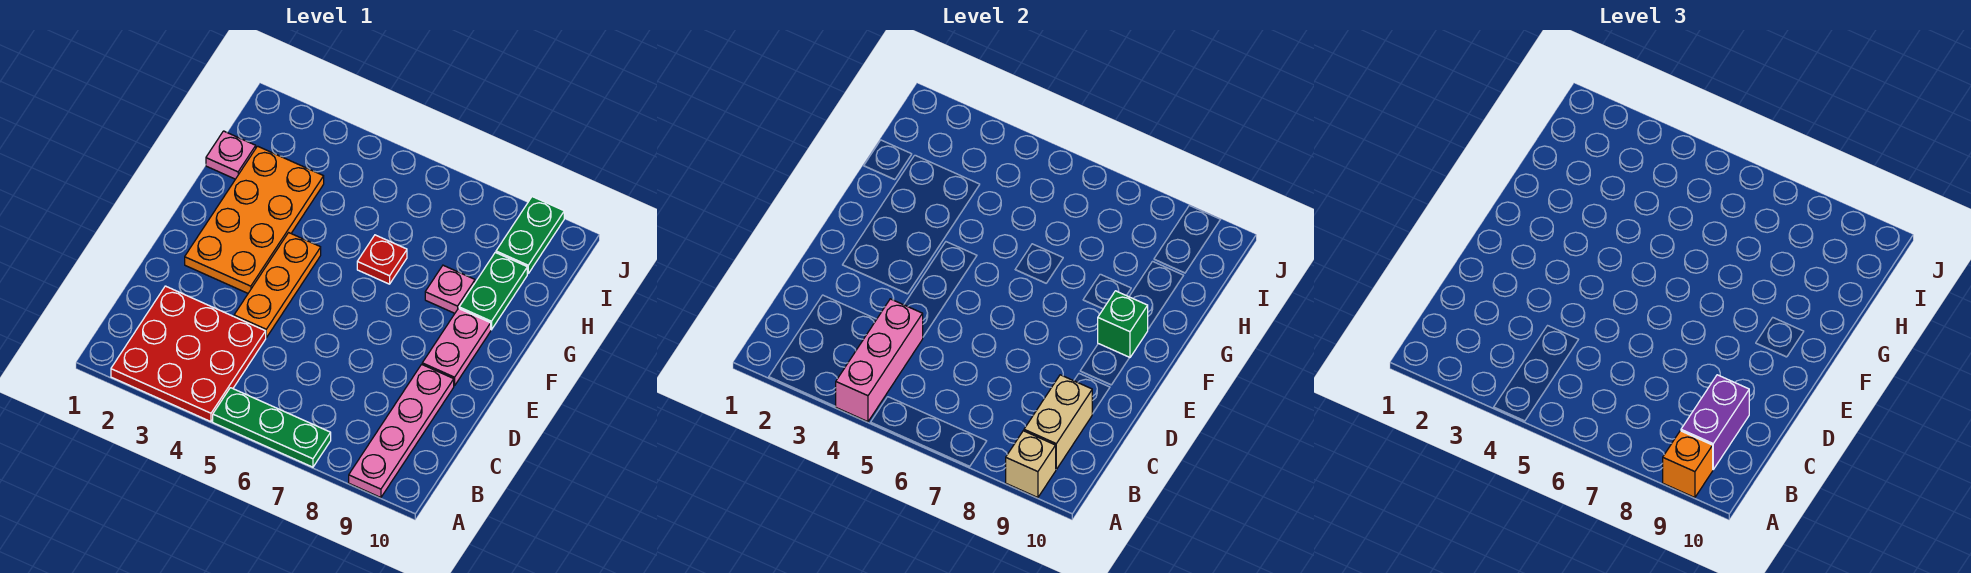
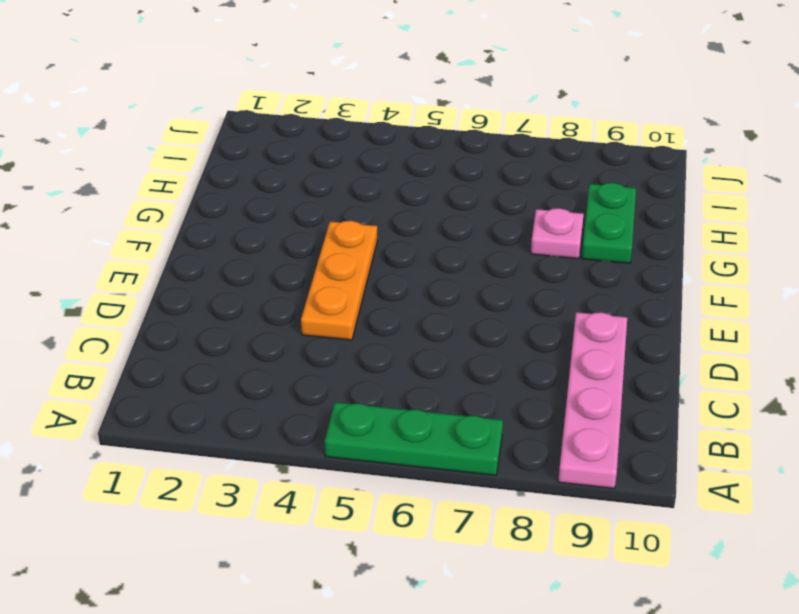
none -> red plate A2:C4 level 1
none -> orange plate E2:H3 level 1
none -> pink plate E9:F9 level 1

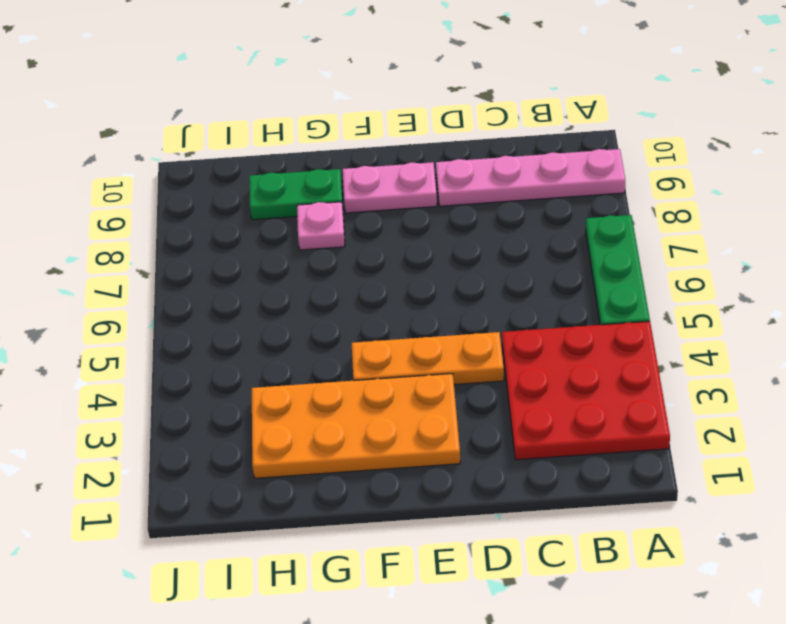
none -> red plate G6 level 1
none -> pink plate H1 level 1
none -> green plate I9:J9 level 1

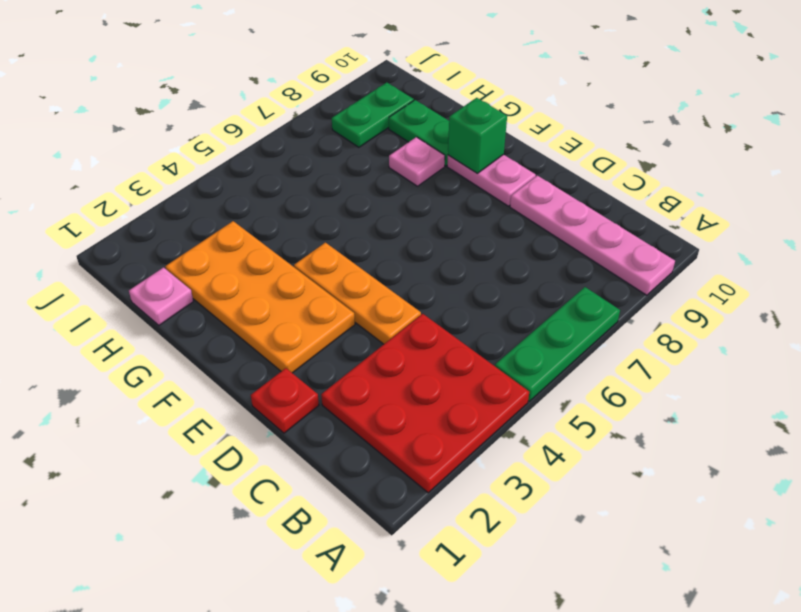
red plate D1 level 1 -> red plate G6 level 1
green plate I8:I9 level 1 -> green plate I9:J9 level 1
none -> pink brick A4:C4 level 2
none -> tan brick A9 level 2
none -> tan brick B9:C9 level 2

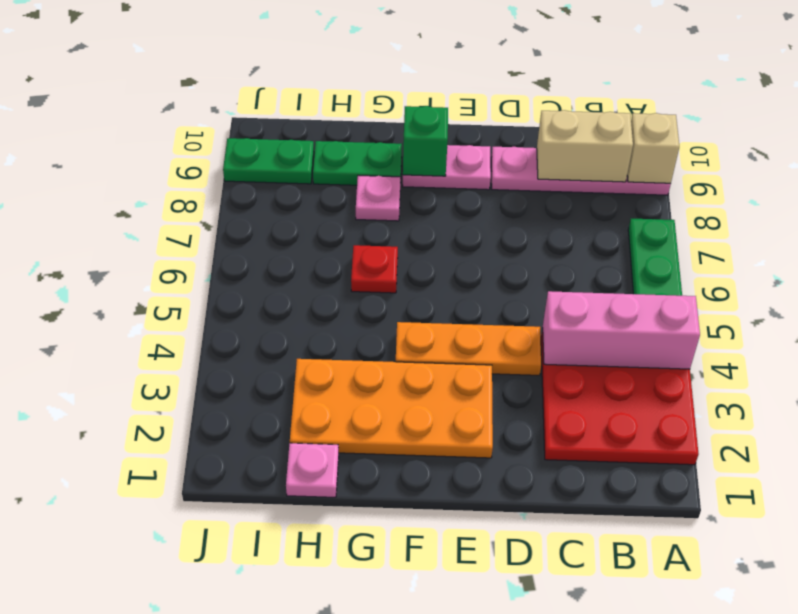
none -> orange brick A9 level 3
none -> purple brick B9:C9 level 3

